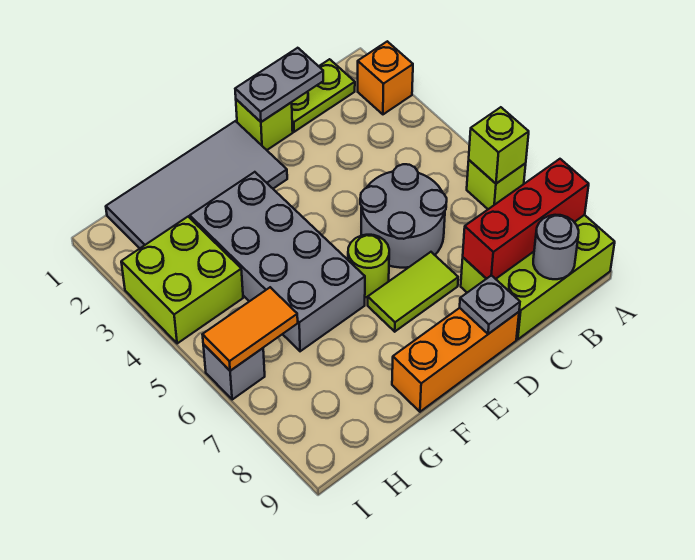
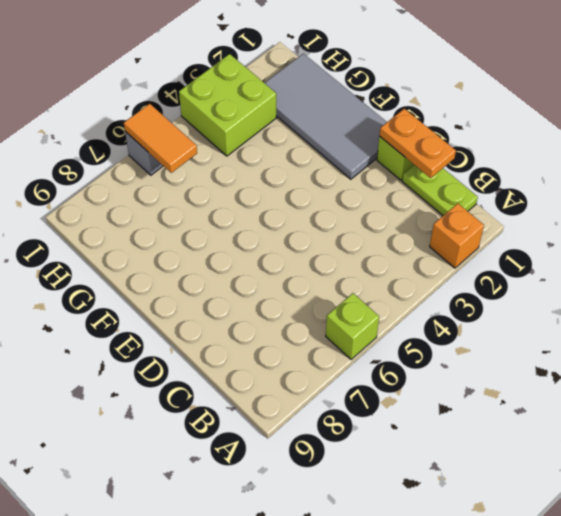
orange plate C1:D1 level 2 -> grey plate C1:D1 level 2
none -> lime brick A8:C9 level 1
none -> grey round brick C5:D6 level 1
none -> lime tile D7:E7 level 1

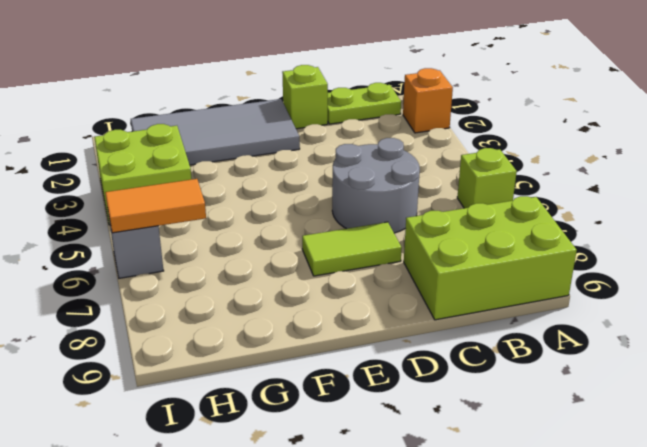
none -> orange brick D9:F9 level 1
none -> lime round brick E6 level 1
none -> grey brick F3:G6 level 1

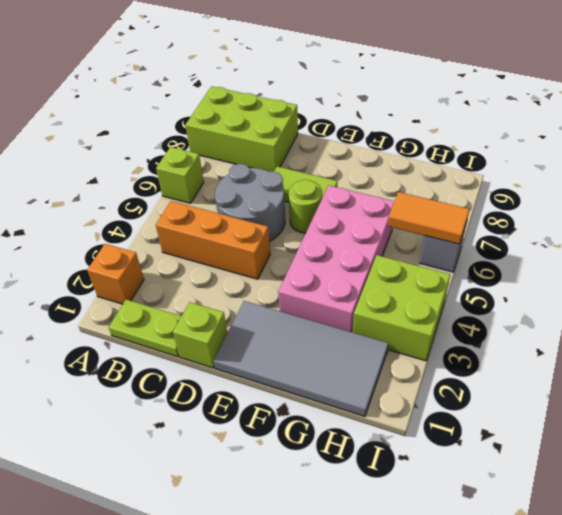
orange brick B4:D4 level 1 -> orange brick D9:F9 level 1
pink brick F3:G6 level 1 -> grey brick F3:G6 level 1
none -> lime brick A6 level 2
none -> red brick A8:C8 level 2
none -> grey round brick B9 level 2

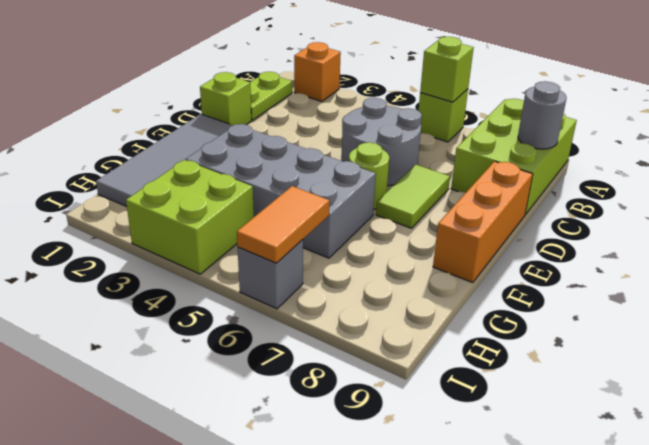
none -> red brick A8:C8 level 2
none -> grey plate C1:D1 level 2
none -> grey plate D9 level 2

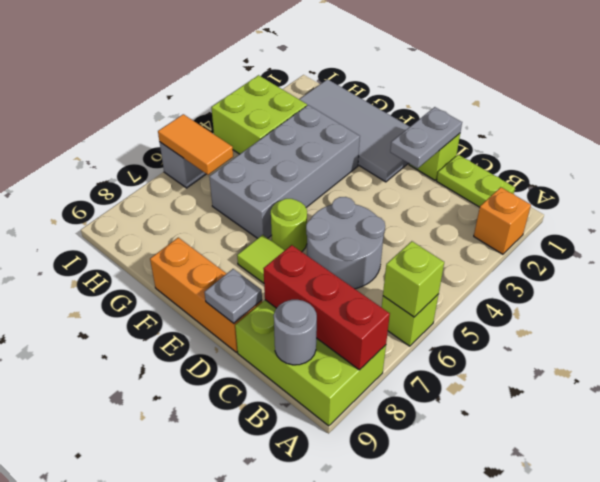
grey plate D1:D2 level 2 -> grey plate C1:D1 level 2

